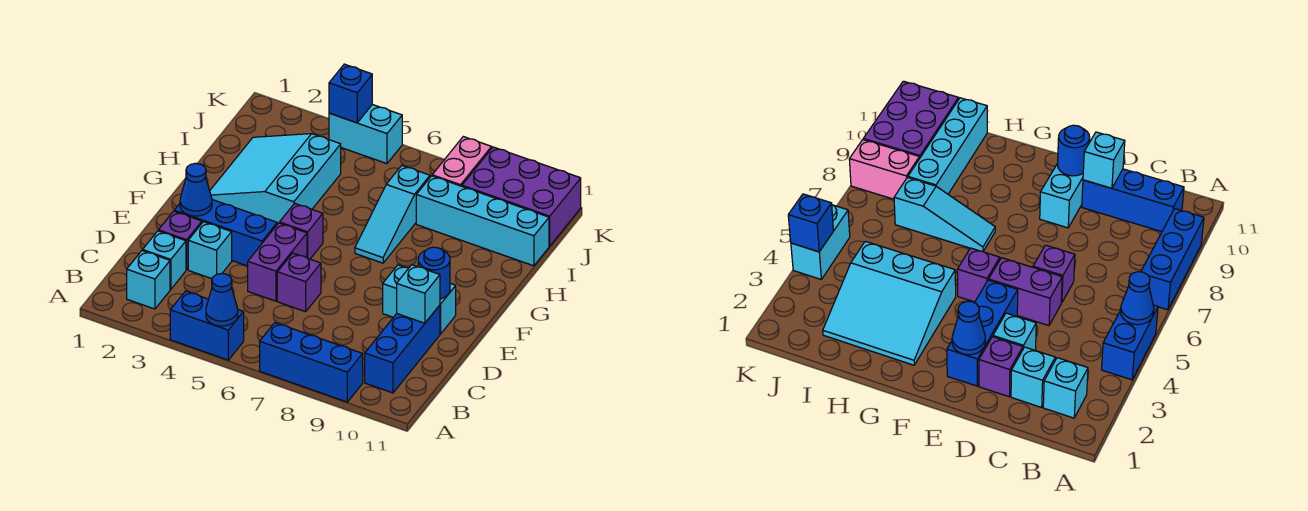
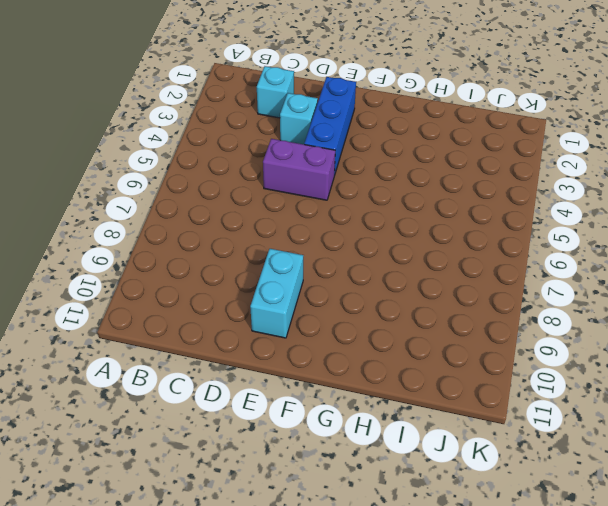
none -> blue brick A4:A5 level 1
none -> blue brick A7:A9 level 1
none -> cyan brick B2 level 1

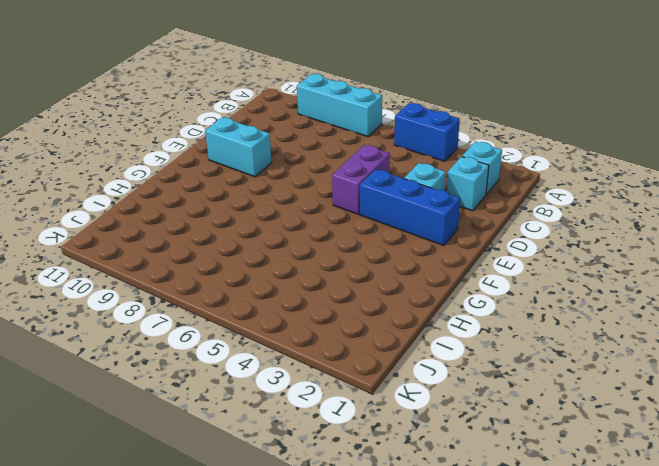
cyan brick A7:A9 level 1 -> blue brick A7:A9 level 1
none -> blue brick B10:D10 level 1
none -> purple brick D2 level 1
none -> purple brick D6 level 1

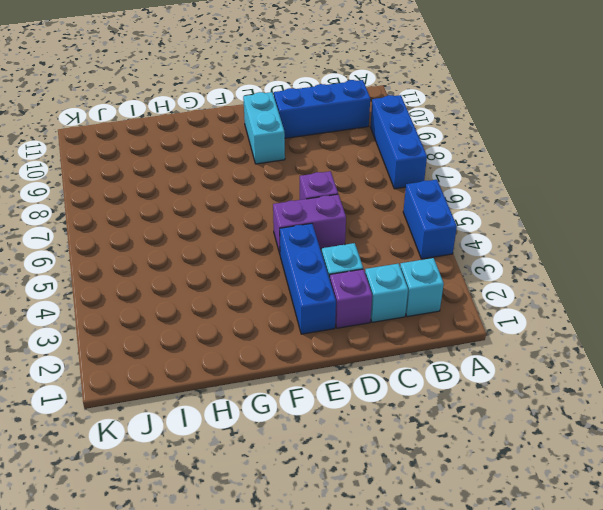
none -> purple brick F5 level 1
none -> cyan slope G2:I4 level 1 top 4
none -> cyan slope G7:I7 level 1 top I

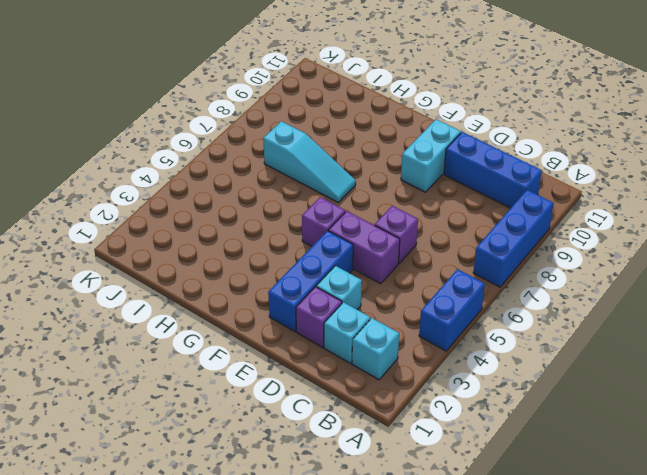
none -> cyan slope G2:I4 level 1 top 4
none -> cyan brick I8:I11 level 1
none -> pink brick J8:K8 level 1

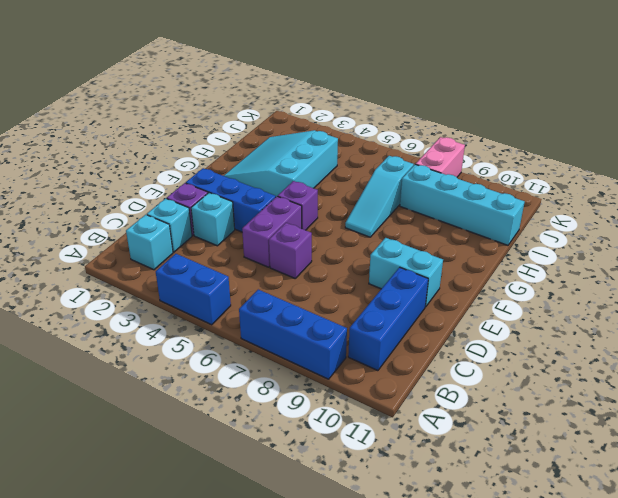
none -> purple brick J9:K11 level 1
none -> cyan brick K4:K5 level 1
none -> blue cone A5 level 2

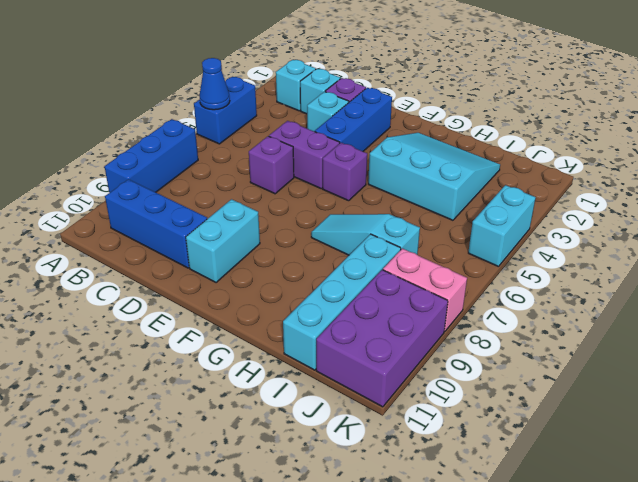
none -> cyan brick D10 level 2
none -> blue cone E2 level 2
none -> blue round brick E10 level 2

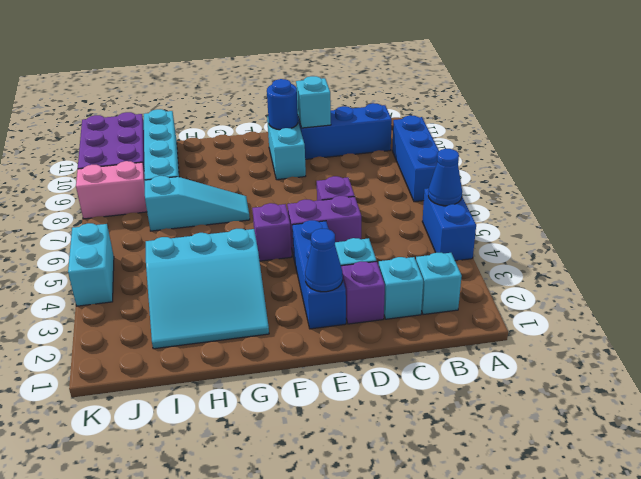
none -> blue brick K4 level 2

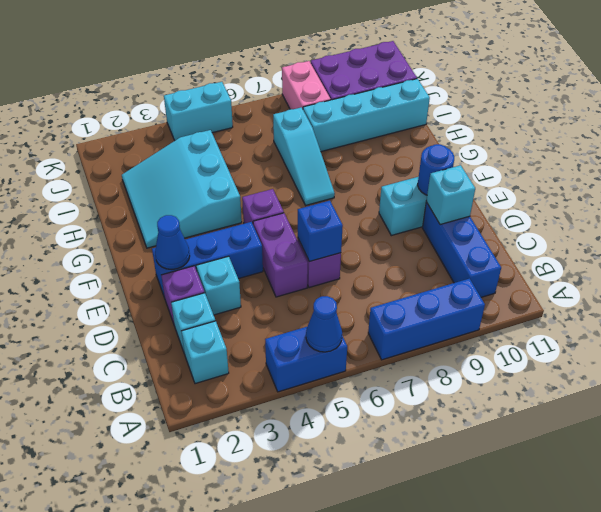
blue brick D6 level 2 -> blue brick K4 level 2

